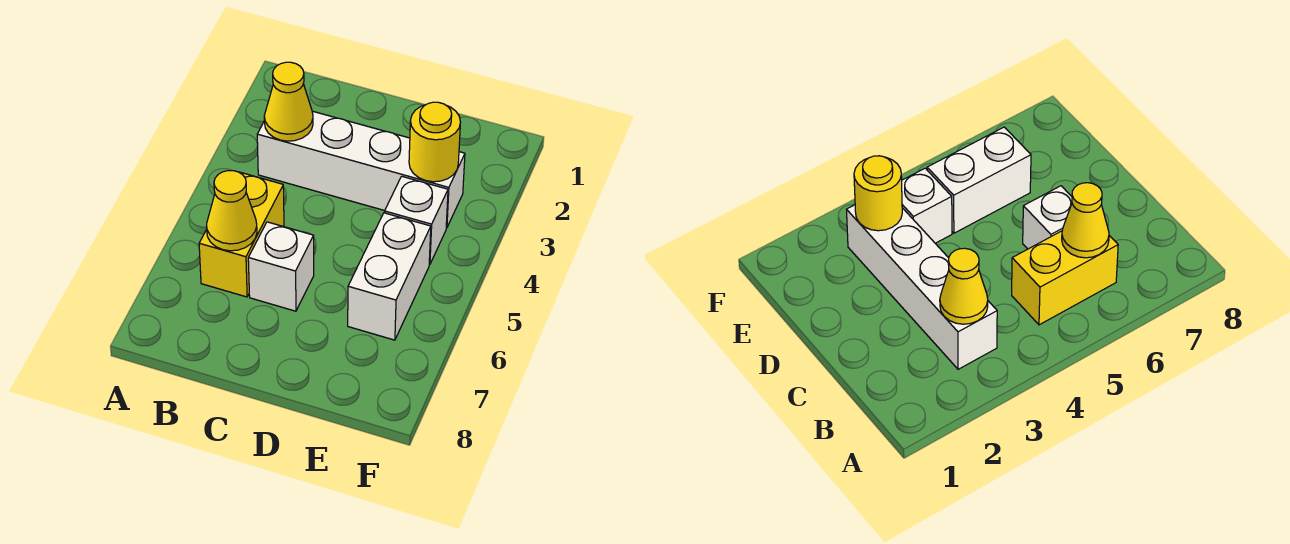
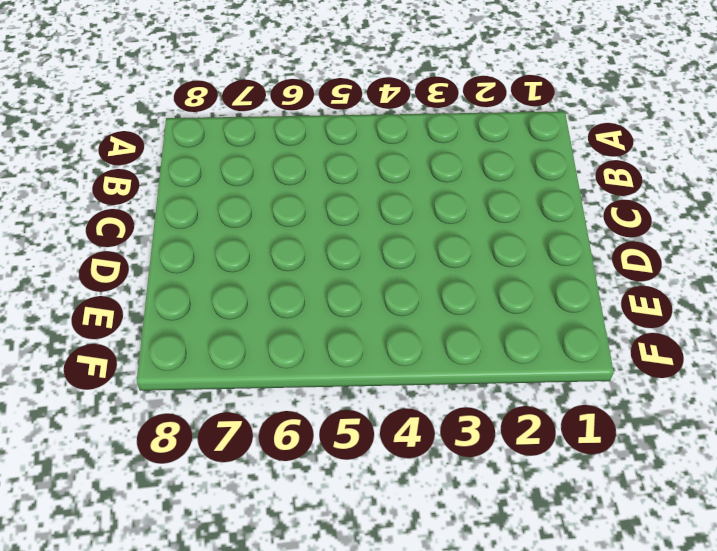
none -> white brick B3:E3 level 1
none -> yellow brick B5:B6 level 1

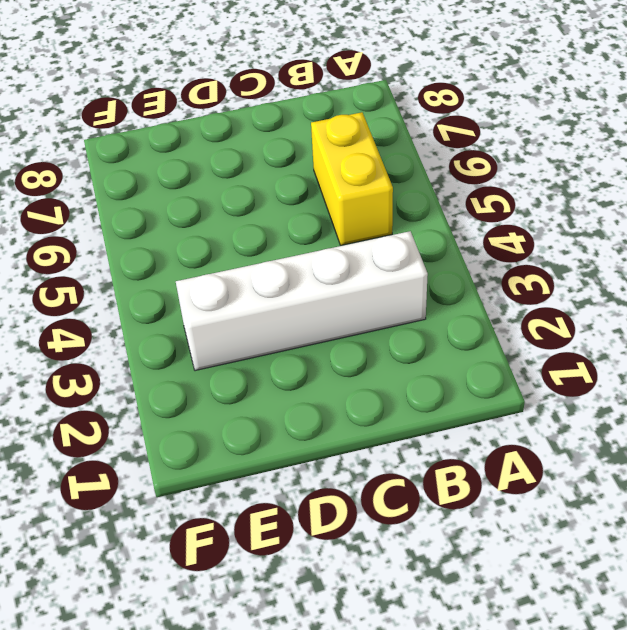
none -> white brick C6 level 1
none -> white brick E4 level 1

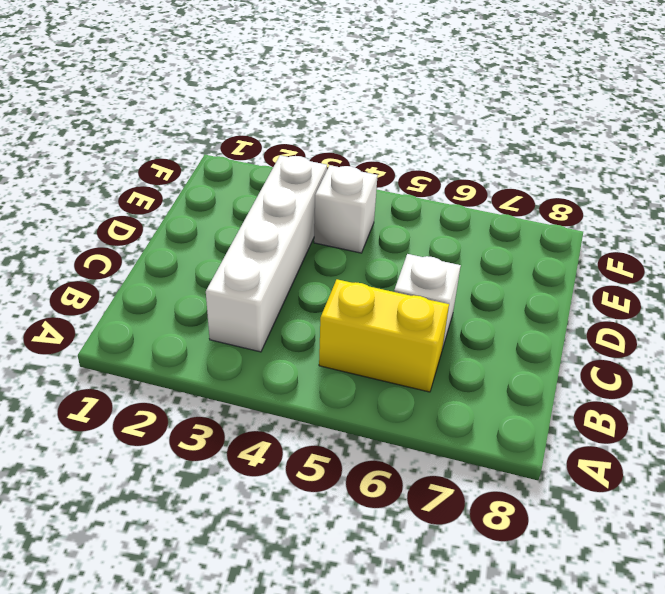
none -> white brick E5:E6 level 1
none -> yellow cone B3 level 2

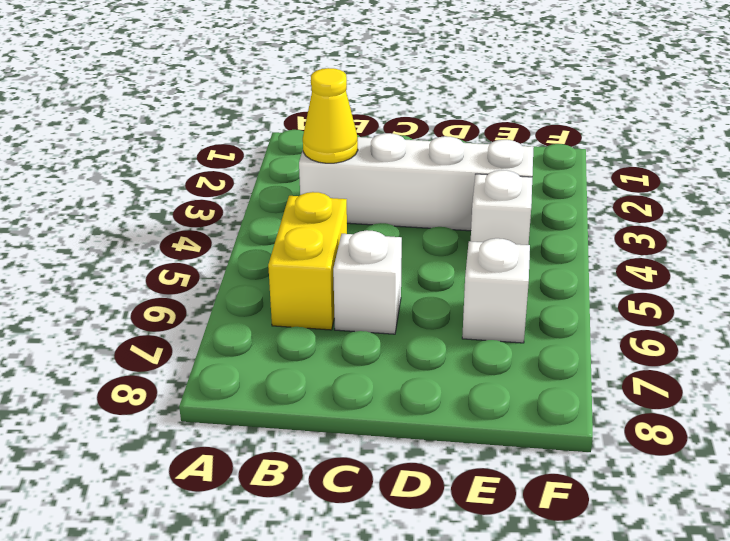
white brick E6 level 1 -> white brick E5:E6 level 1
none -> yellow cone B6 level 2
none -> yellow round brick E3 level 2

